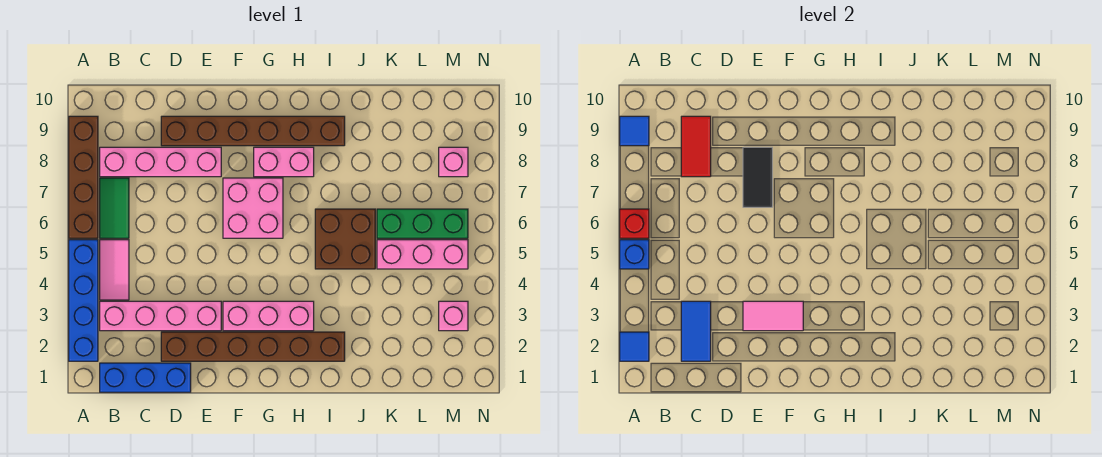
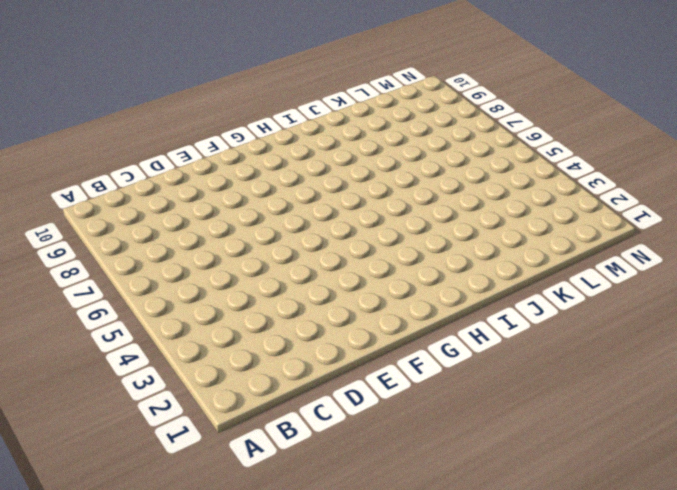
none -> blue brick A2:A5 level 1
none -> brown brick A6:A9 level 1
none -> blue brick B1:D1 level 1

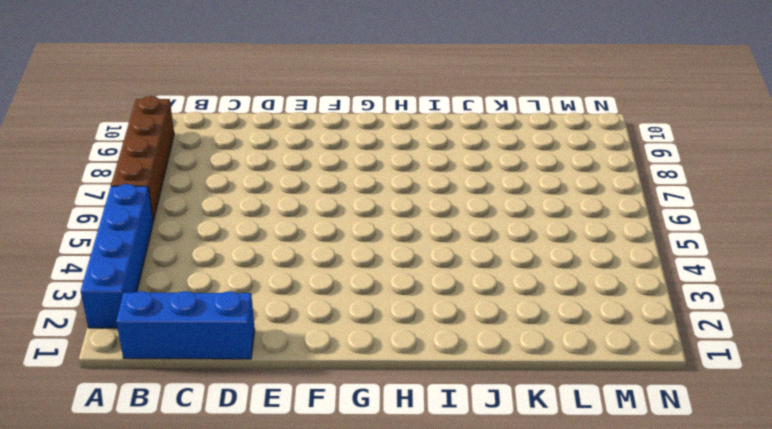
none -> pink brick B3:E3 level 1
none -> pink tile B4:B5 level 1
none -> green tile B6:B7 level 1

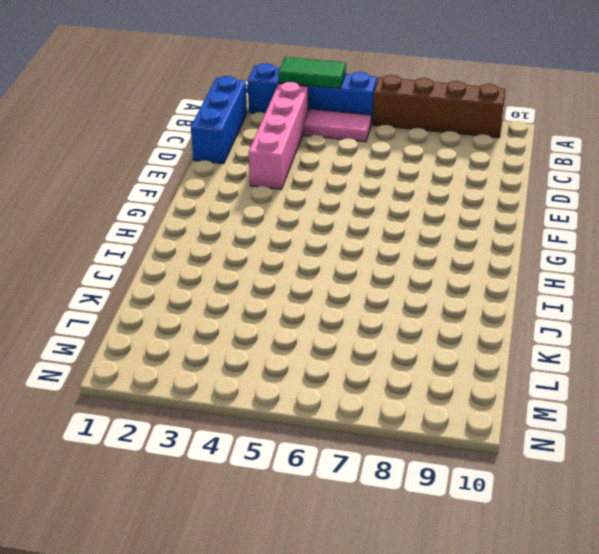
green tile A3:A4 level 2 -> green tile B6:B7 level 1
none -> pink brick B8:E8 level 1
none -> brown brick D2:I2 level 1
none -> brown brick D9:I9 level 1

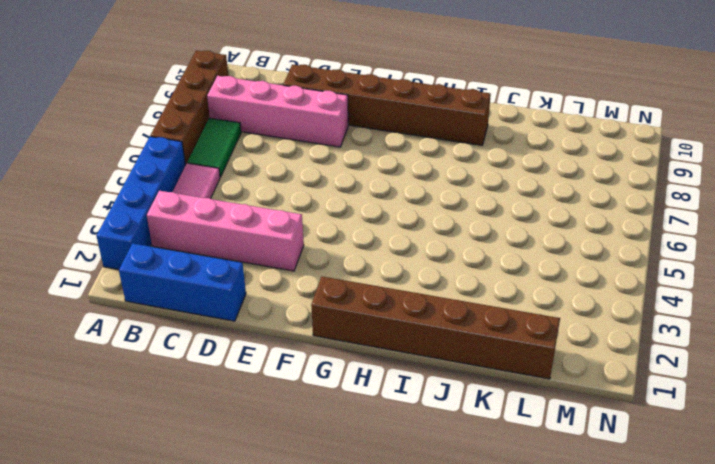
brown brick G1:L1 level 1 -> brown brick D2:I2 level 1
none -> pink brick F3:H3 level 1
none -> pink brick F6:G7 level 1
none -> pink brick G8:H8 level 1

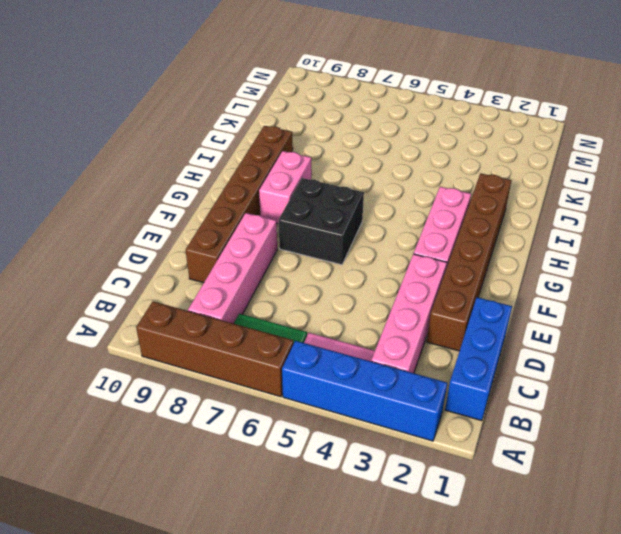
black brick F6:G7 level 1 -> pink brick F6:G7 level 1
none -> brown brick I5:J6 level 1
none -> pink brick K5:M5 level 1
none -> green brick K6:M6 level 1

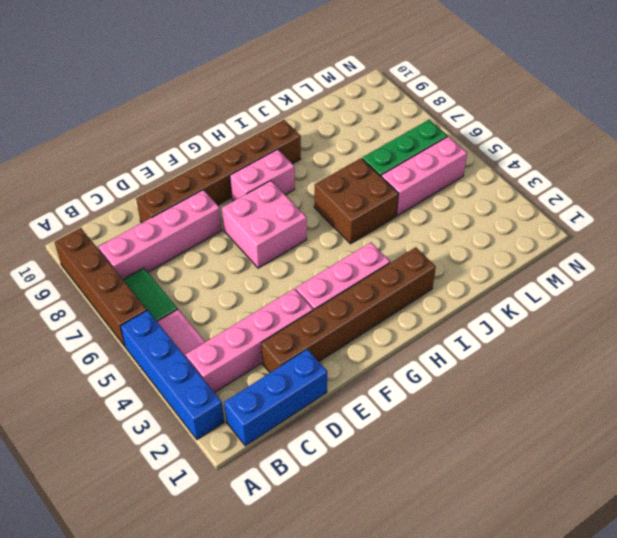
none -> pink brick M3 level 1
none -> pink brick M8 level 1
none -> blue tile A2 level 2

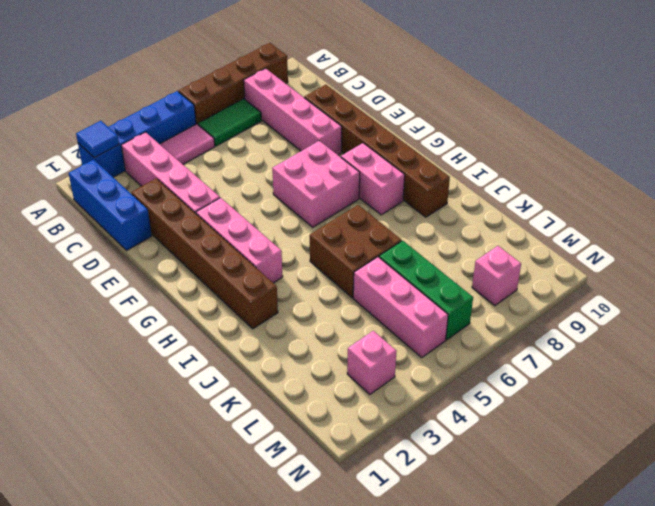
none -> blue brick A5 level 2
none -> red brick A6 level 2
none -> blue tile A9 level 2

